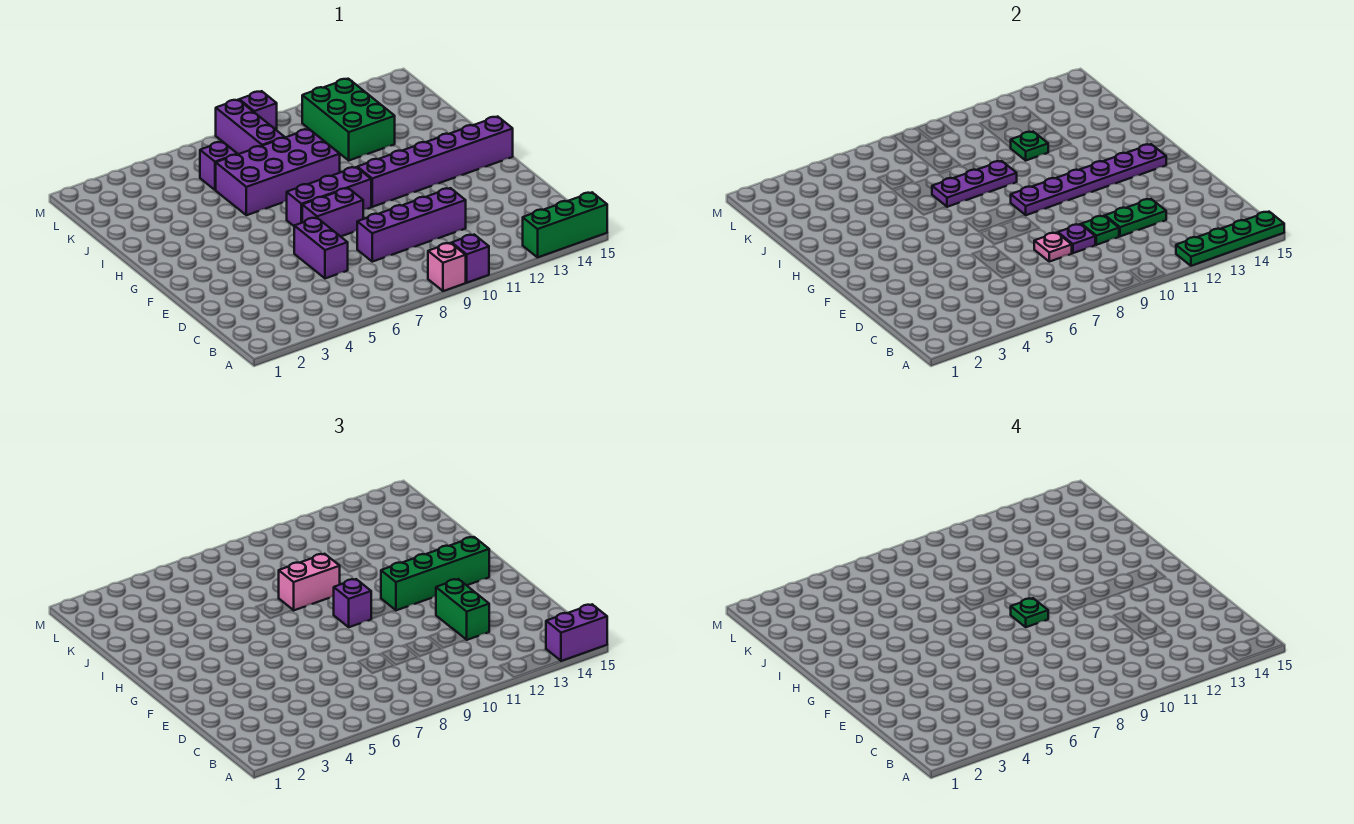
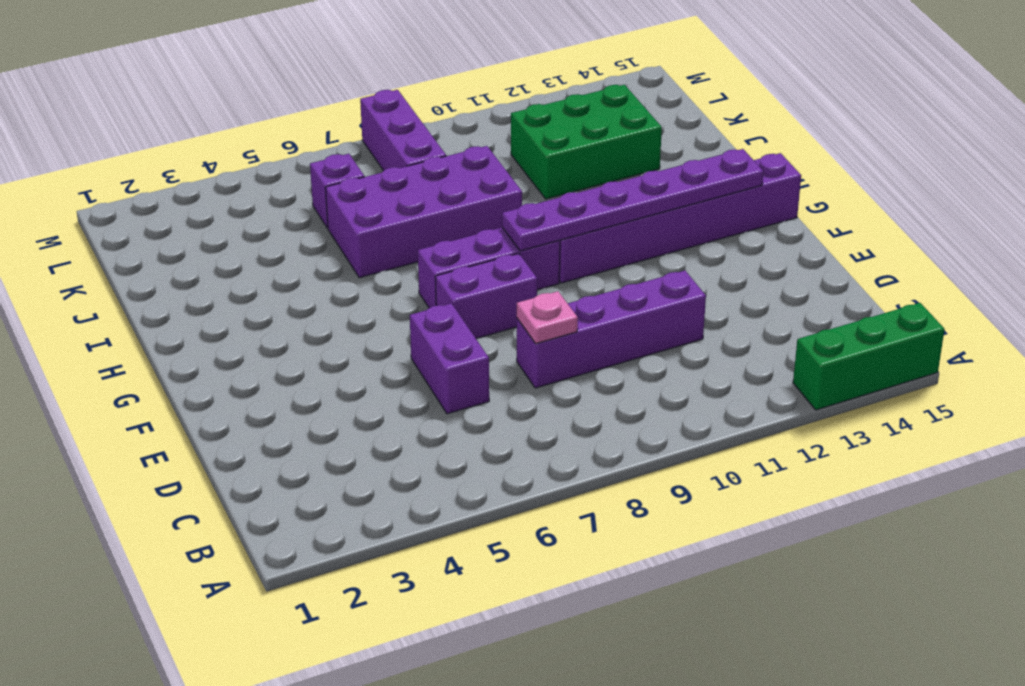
green brick J11:K13 level 1 -> green brick J11:L12 level 1
none -> pink brick A9 level 1
none -> purple brick A10 level 1
none -> purple brick M9 level 1

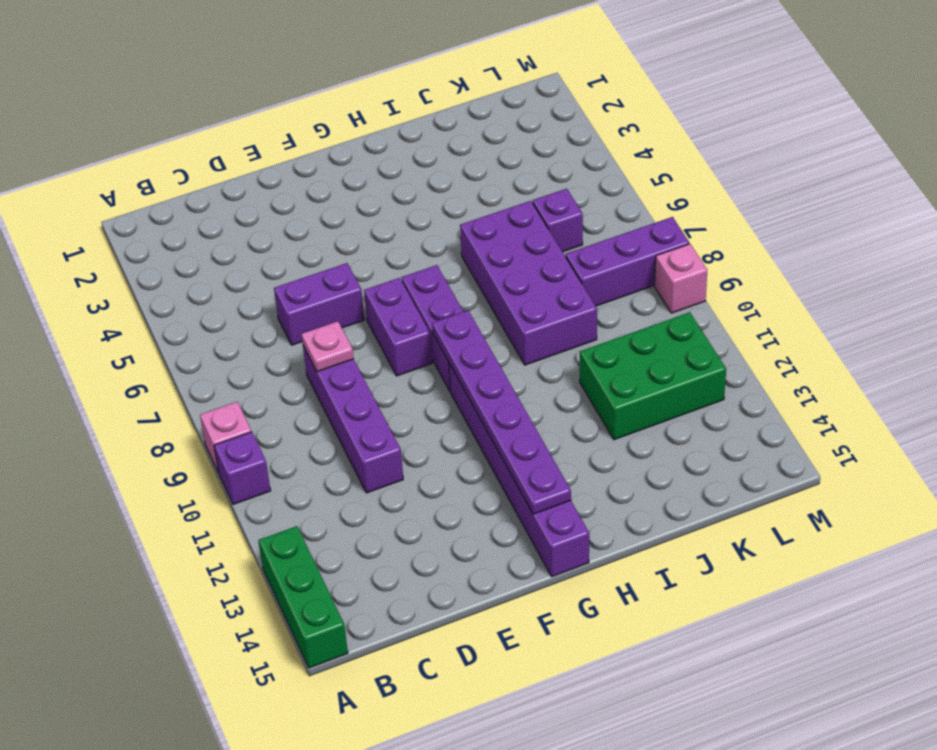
pink brick M9 level 1 -> purple brick M9 level 1
none -> green plate A12:A15 level 2
none -> purple plate D9 level 2
none -> green plate D10 level 2

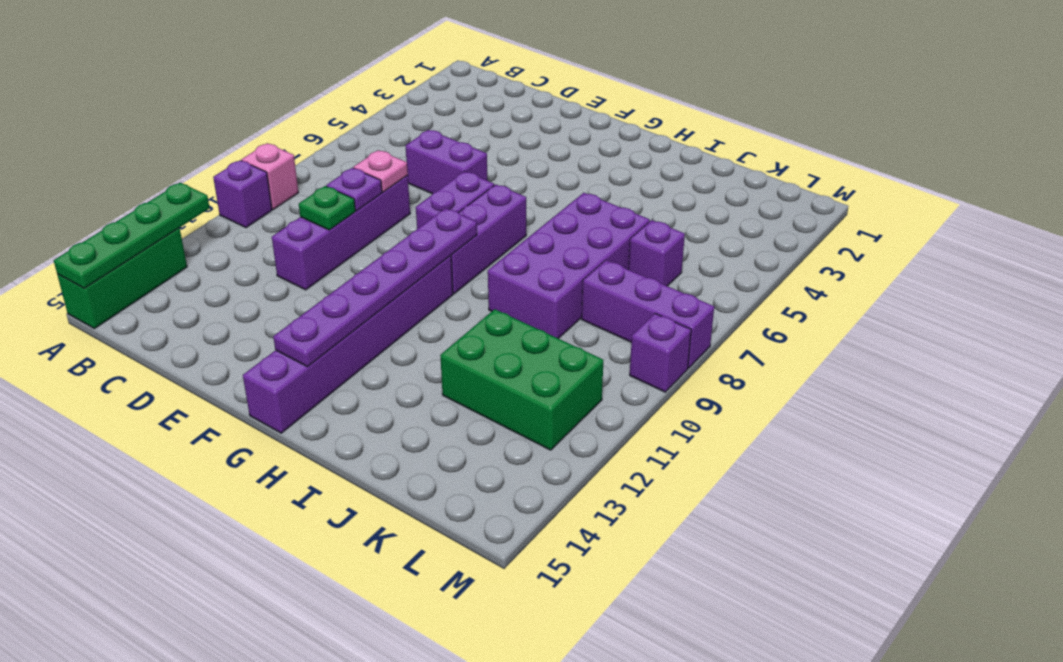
none -> green plate D11:D12 level 2
none -> purple plate I7:I9 level 2
none -> green plate J11 level 2

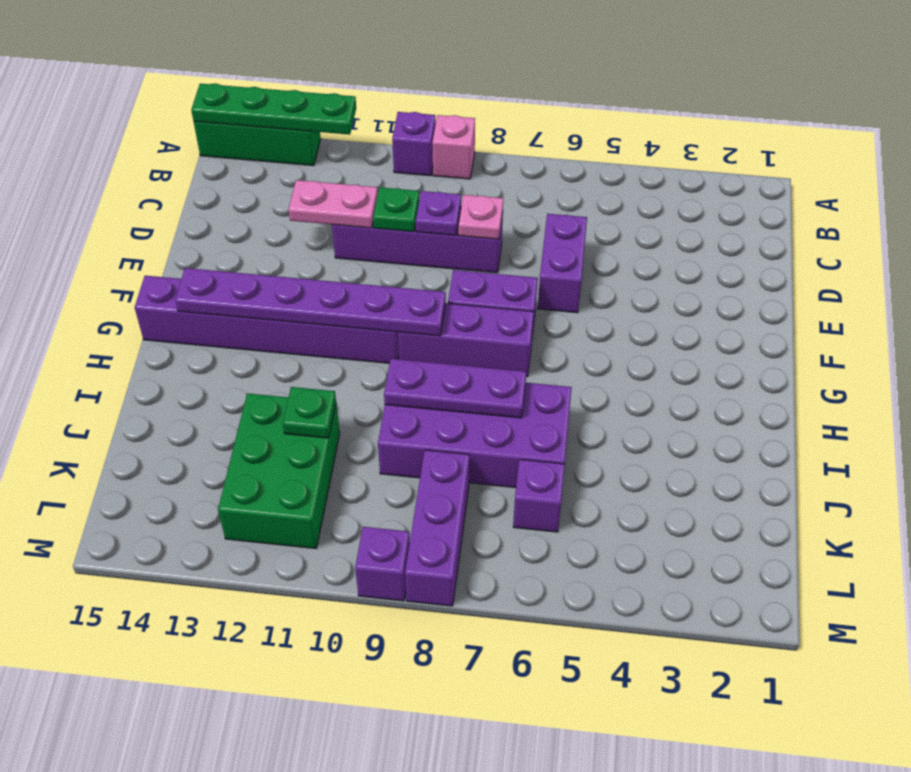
pink plate D11:D12 level 2 -> green plate D11:D12 level 2
none -> purple brick A14:A15 level 3
none -> green brick D12:E12 level 3
none -> purple brick G9 level 3

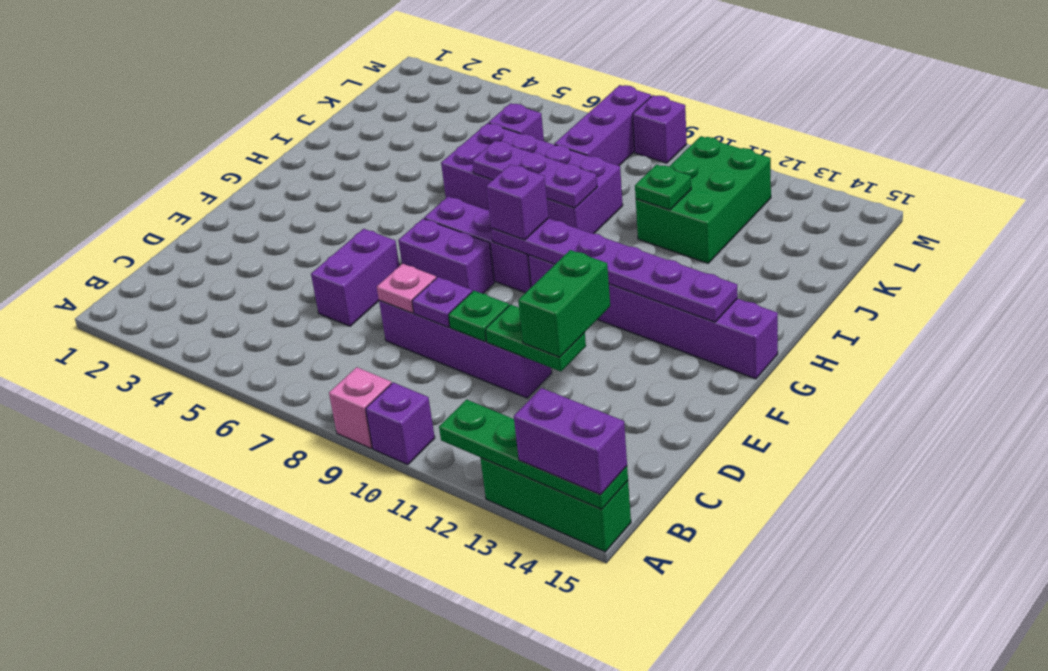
none -> green brick G11:G14 level 3
none -> pink brick I8:I9 level 3
none -> green plate G9 level 4

